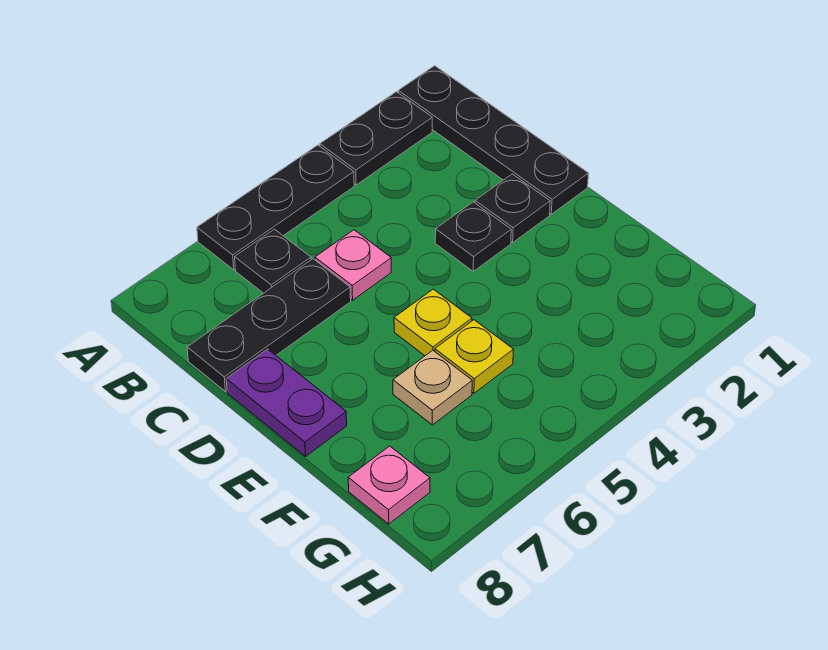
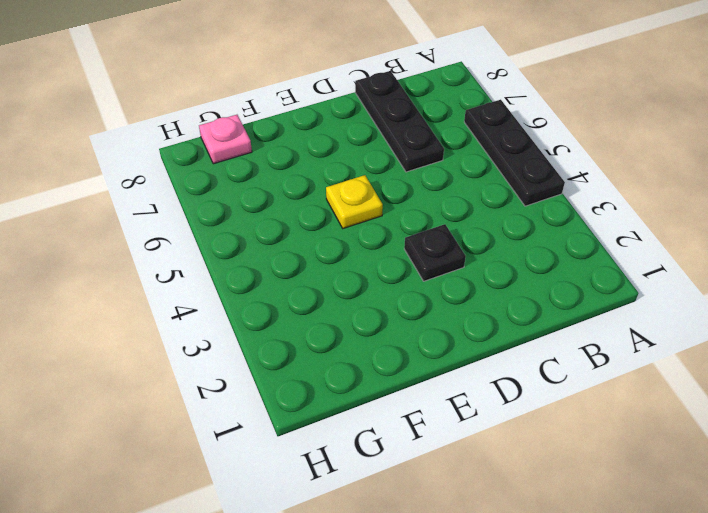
none -> black plate A1:D1 level 1
none -> black plate A2:A3 level 1
none -> black plate B6 level 1

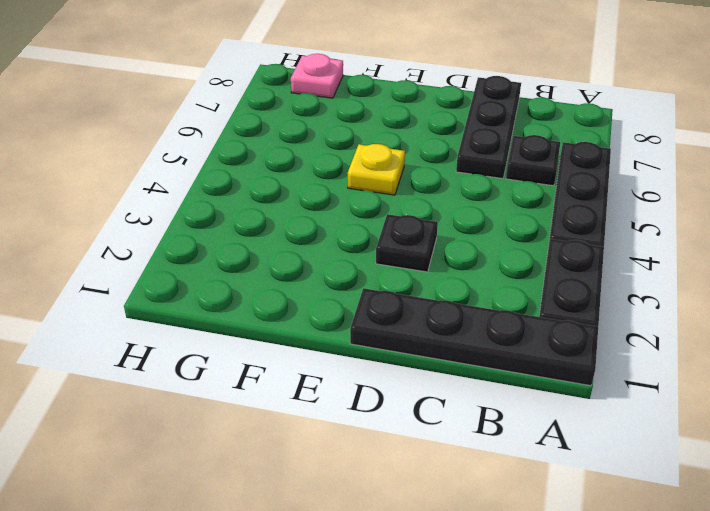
none -> pink plate C5 level 1
none -> black plate D2 level 1
none -> purple plate D8:E8 level 1

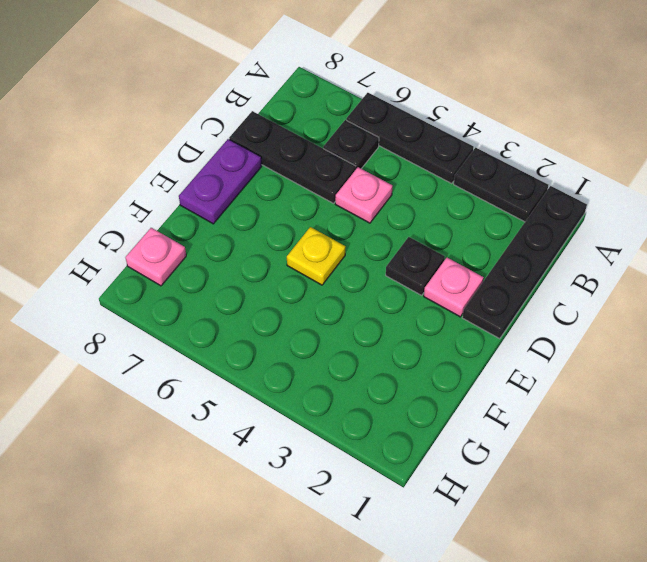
pink plate D2 level 1 -> black plate D2 level 1
none -> yellow plate F5 level 1
none -> tan plate F6 level 1

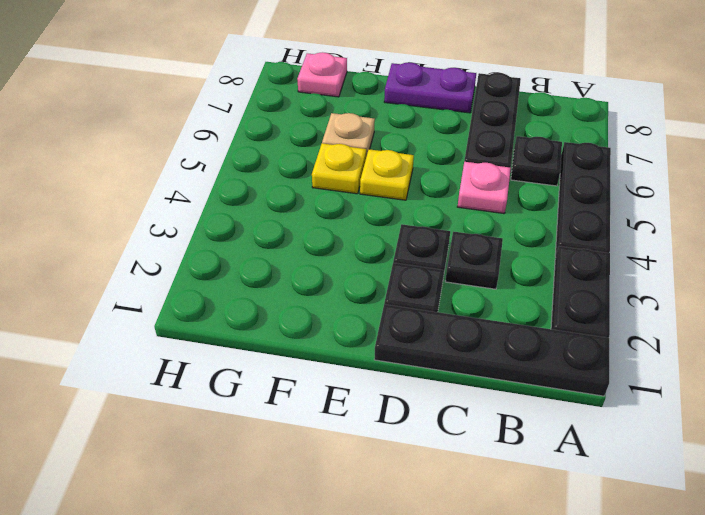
black plate C3 level 1 -> none

